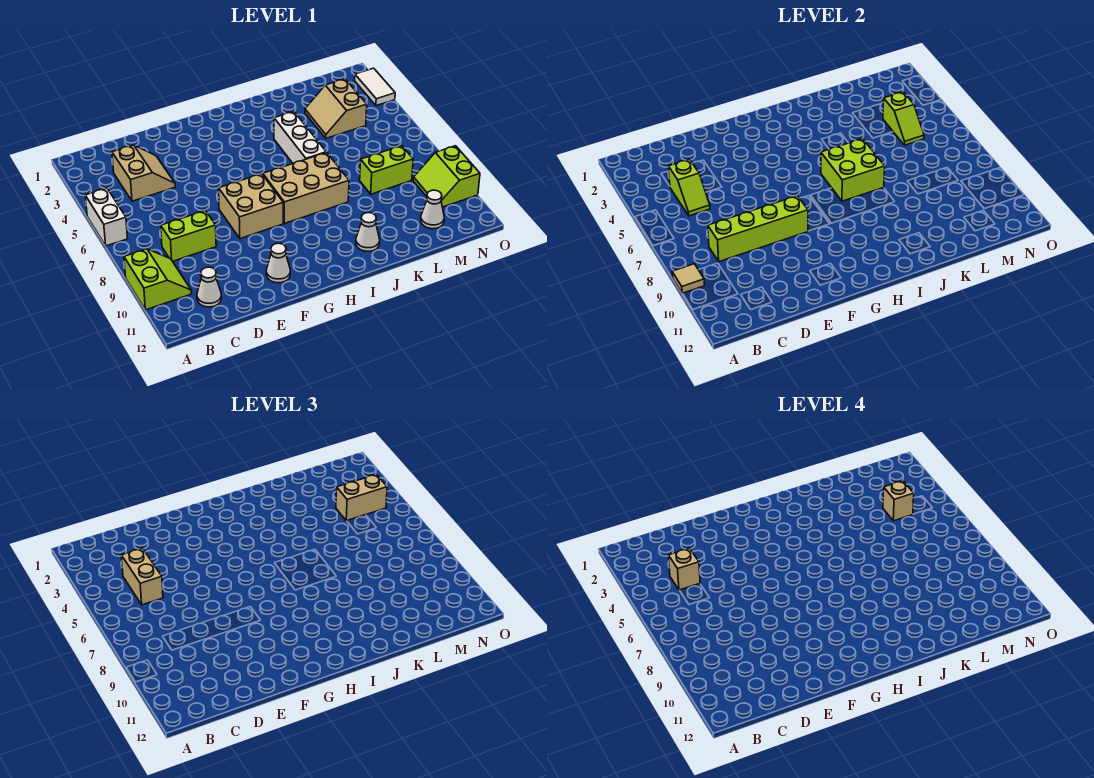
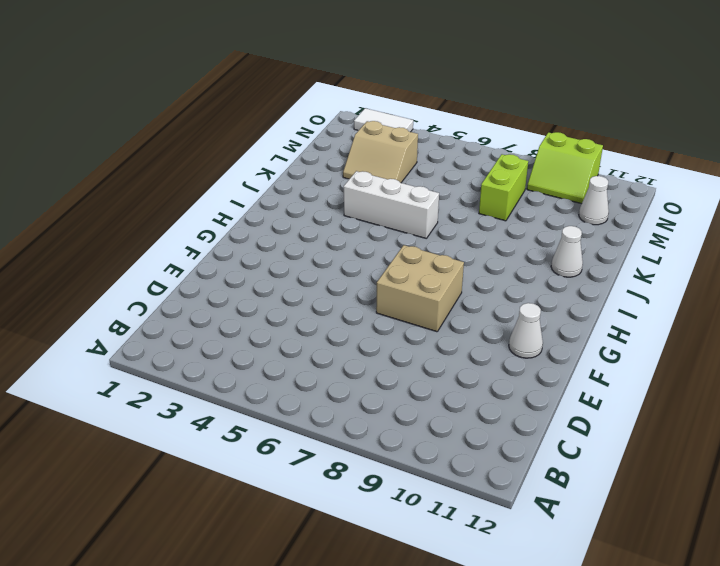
none -> white brick A5:A6 level 1
none -> lime slope A9:B10 level 1 top A
none -> tan slope C3:D4 level 1 top C

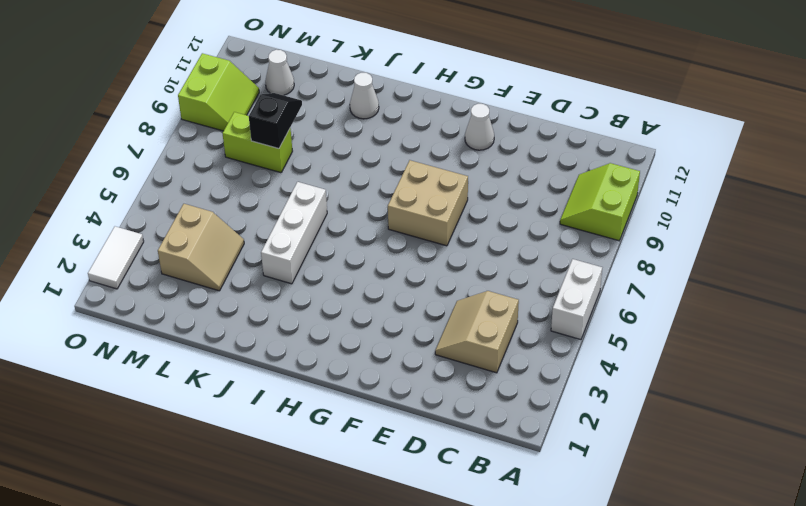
black slope L8:L9 level 2 top 8 -> none
none -> lime brick C8:D8 level 1
none -> white cone C11 level 1
none -> tan brick H7:J8 level 1

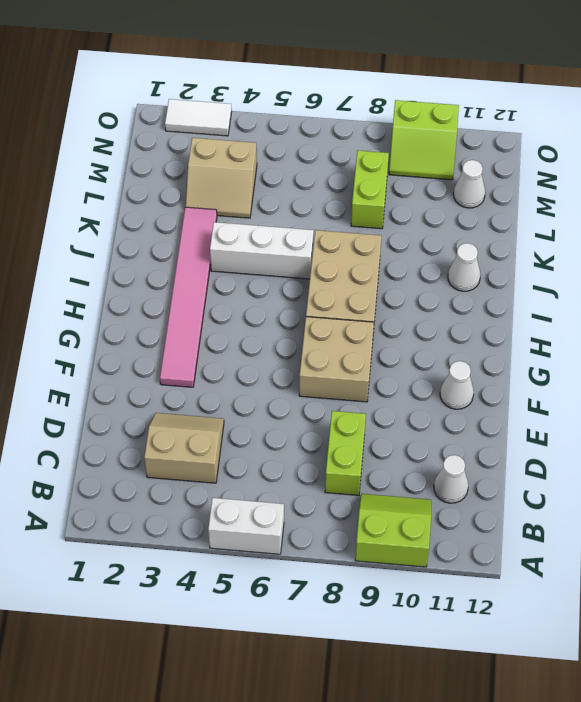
pink tile F3:K3 level 1 -> none
none -> tan tile A9 level 2
none -> lime slope C4:C5 level 2 top 4
none -> lime brick C8:F8 level 2

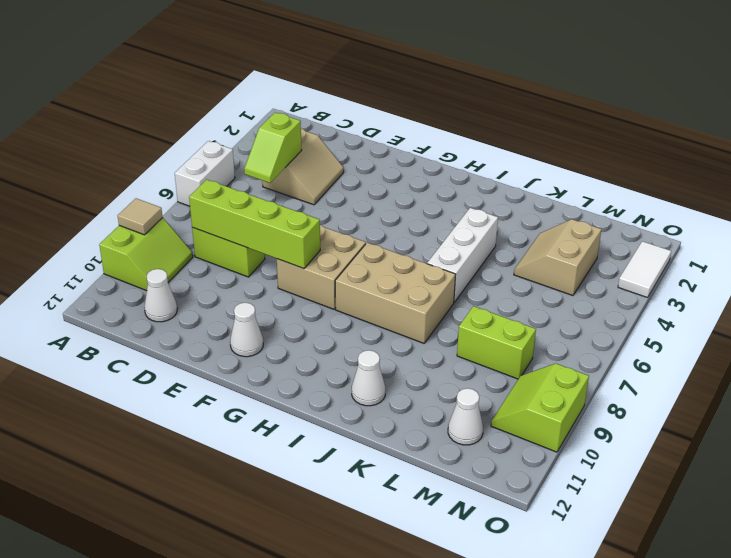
none -> lime brick I6:J7 level 2
none -> lime slope M4:M5 level 2 top 4
none -> tan brick C4:C5 level 3

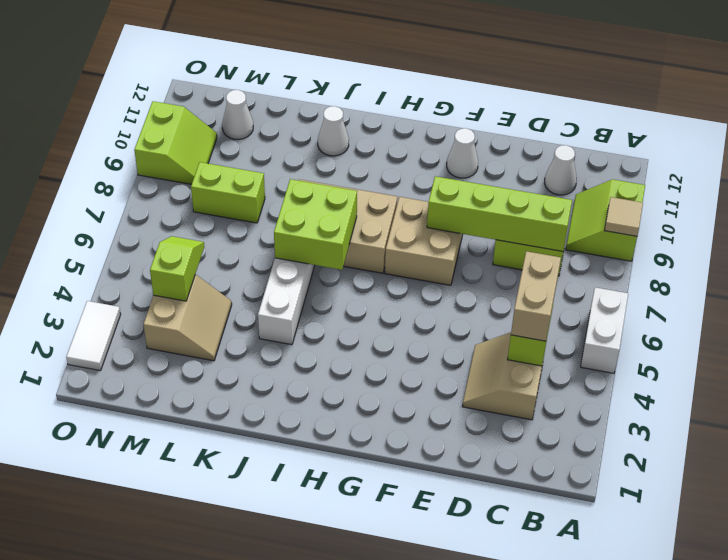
none -> tan brick M4:N4 level 3
none -> tan brick C4 level 4
none -> tan brick M4 level 4

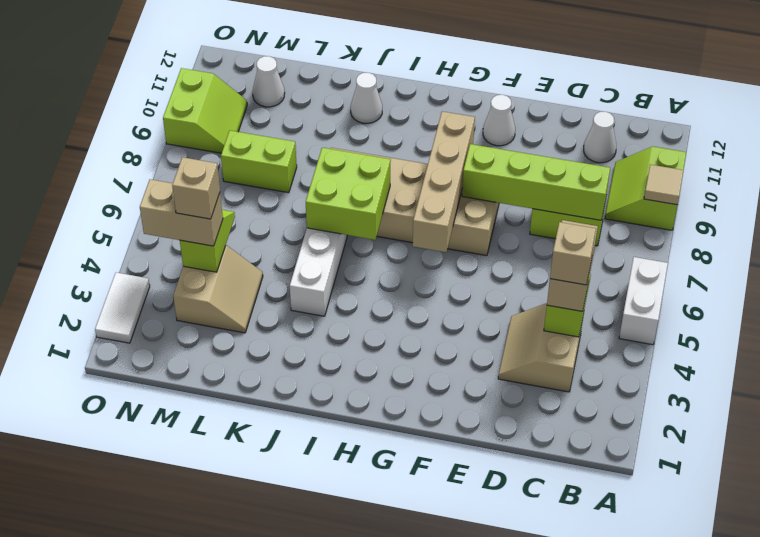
tan brick G6:G9 level 2 -> none

